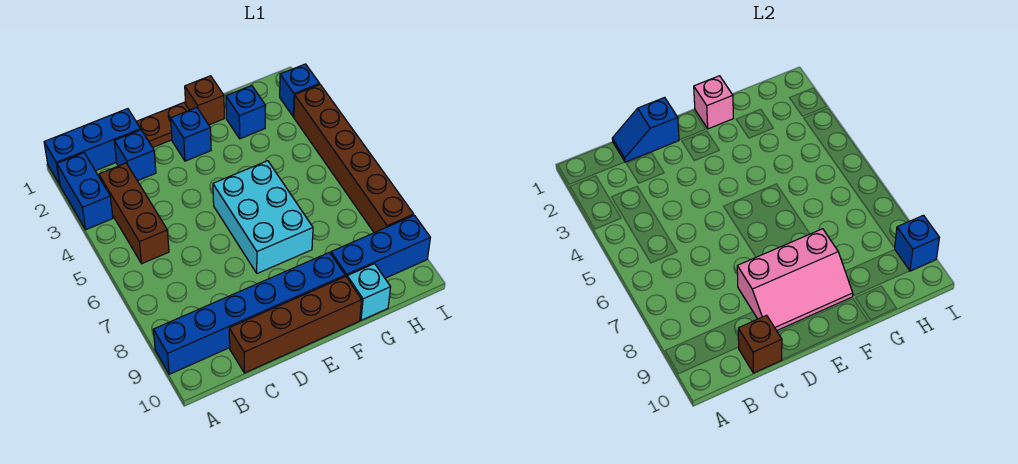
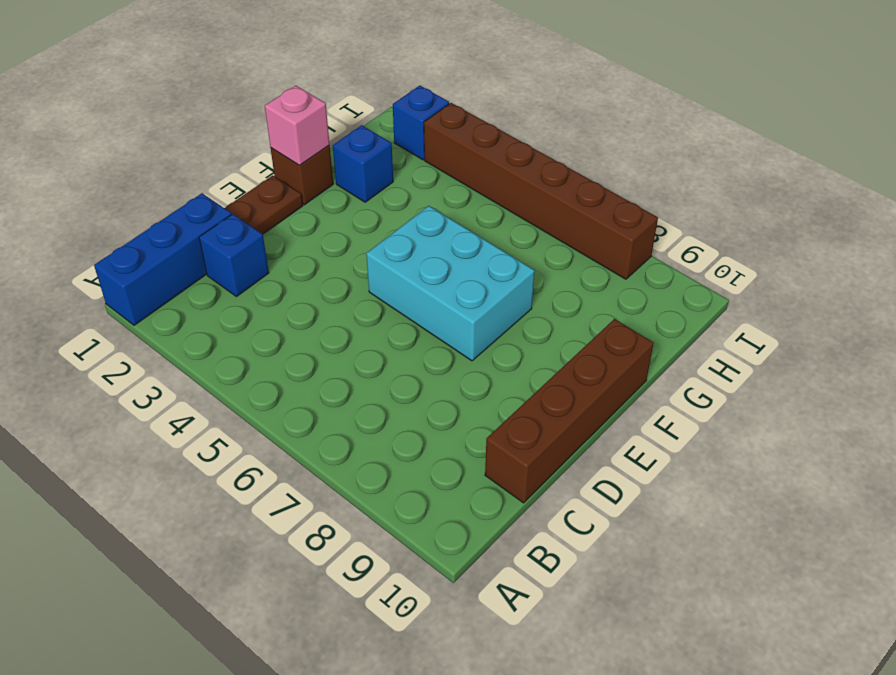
none -> blue brick A2:A3 level 1
none -> blue brick A9:F9 level 1
none -> brown brick B3:B5 level 1

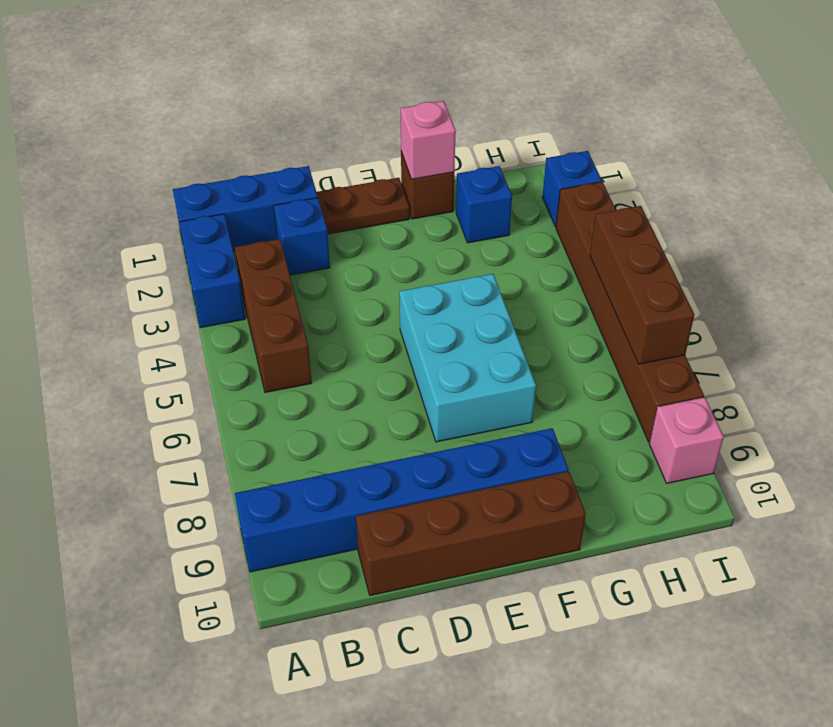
brown brick I5:I7 level 2 -> none
pink brick I9 level 1 -> blue brick G9:I9 level 1
none -> blue brick E2 level 1
none -> cyan brick G10 level 1
none -> blue slope C1:D1 level 2 top D

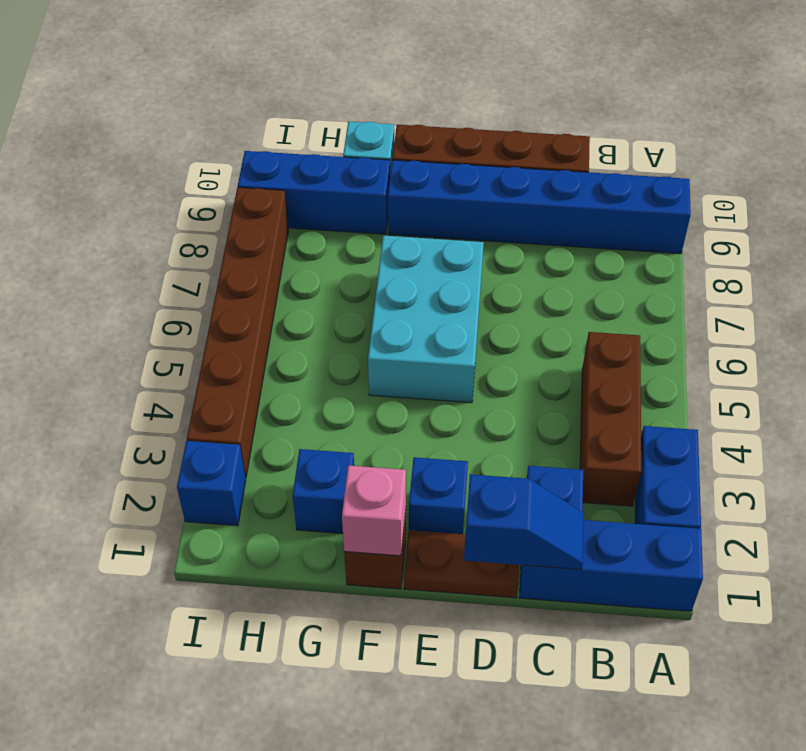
none -> brown brick C10 level 2
none -> pink slope D8:F9 level 2 top 8
none -> blue brick I9 level 2

